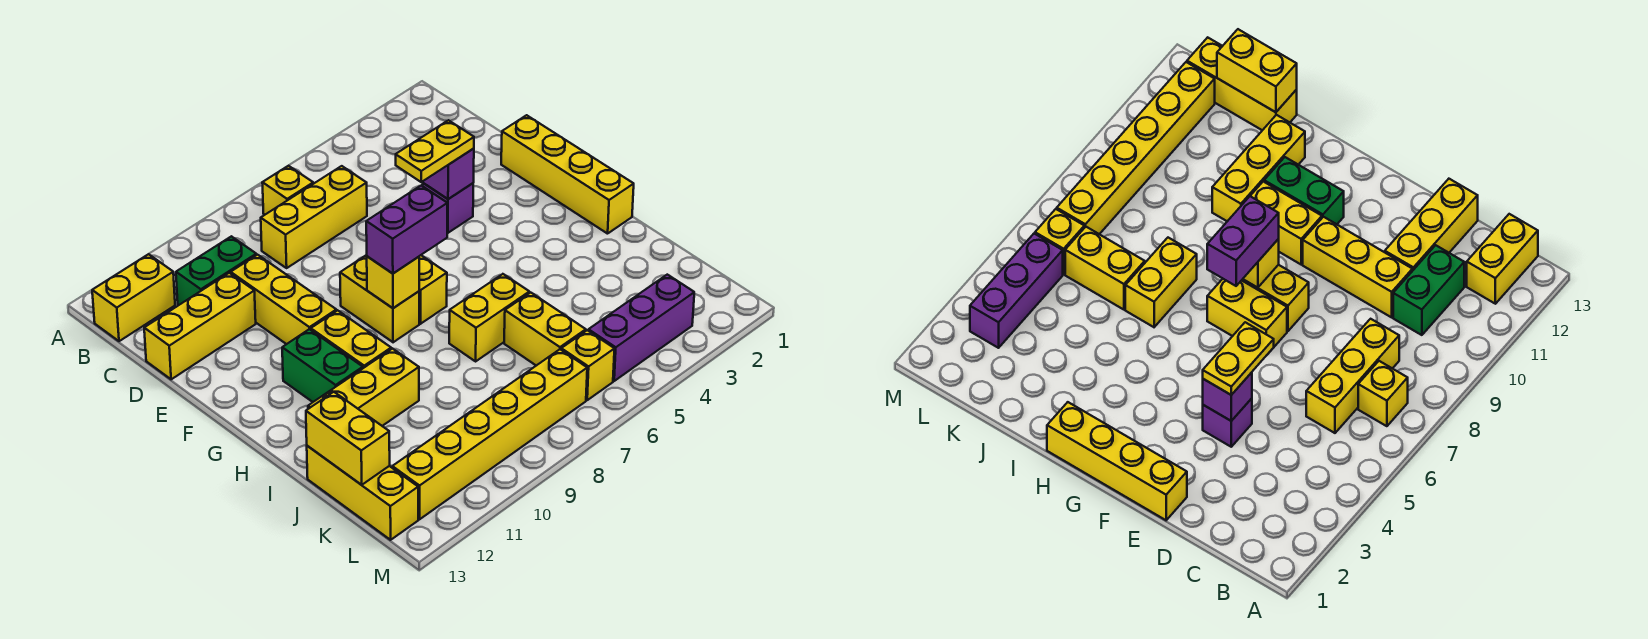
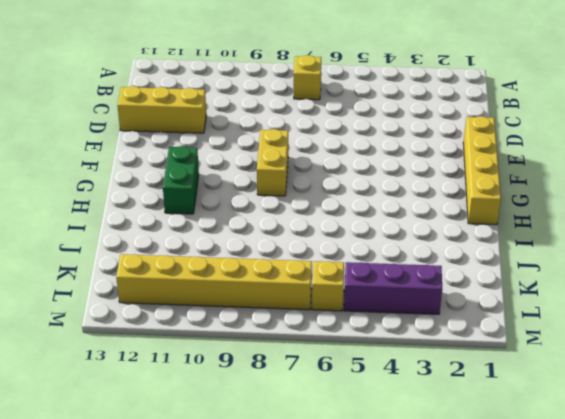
none -> yellow brick B12:B13 level 1
none -> yellow brick C6:C8 level 1
none -> green brick C10:C11 level 1

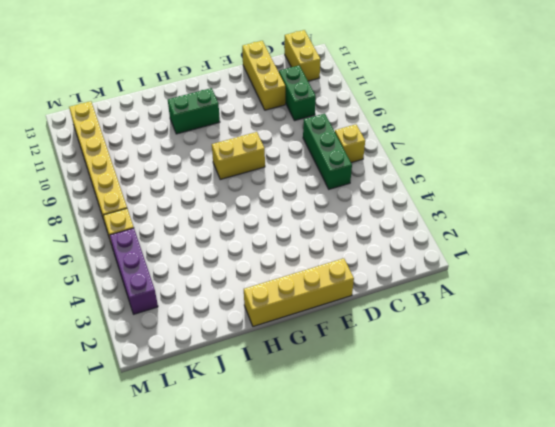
green brick C6:C8 level 1 -> yellow brick C6:C8 level 1
none -> yellow brick D10:F10 level 1
none -> purple brick E4 level 1
none -> yellow brick F7:G7 level 1

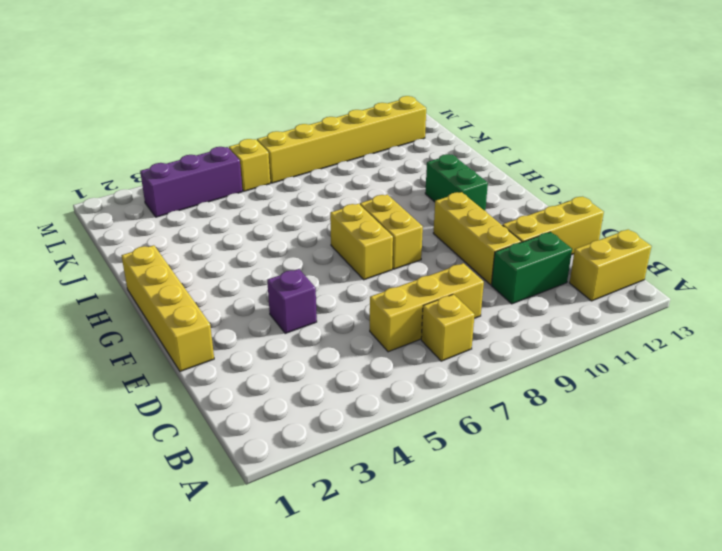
none -> yellow brick G10:H10 level 1
none -> yellow brick I6:I7 level 1
none -> yellow brick I10:I12 level 1

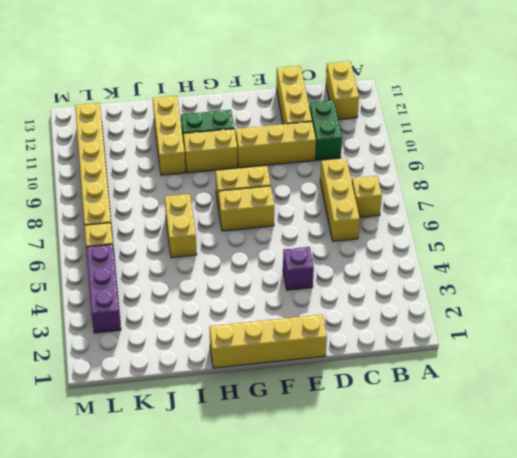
none -> yellow brick J6:K6 level 1
none -> yellow brick J13:L13 level 1
none -> purple brick E4 level 2

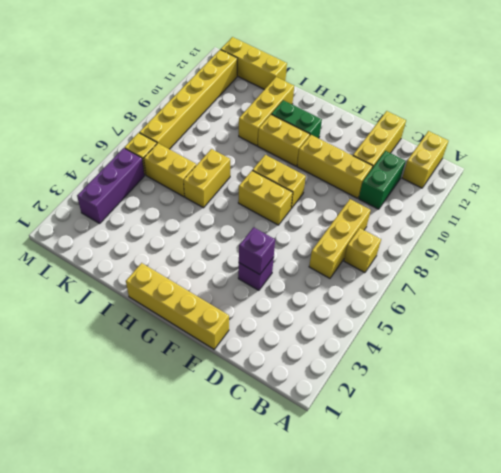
none -> yellow brick G8 level 2
none -> yellow brick J13:K13 level 2
none -> yellow plate E4:E5 level 3

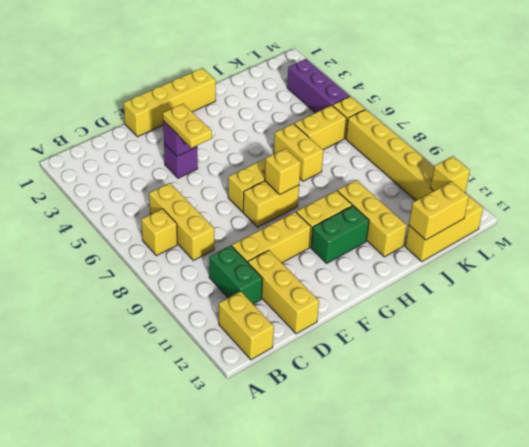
yellow brick L12 level 2 -> none
none -> purple brick G7:G8 level 3

